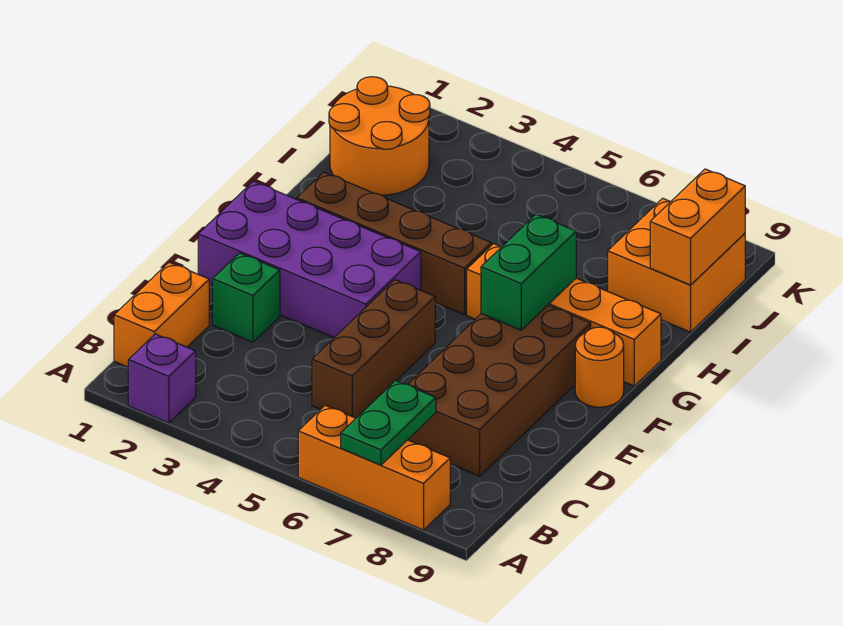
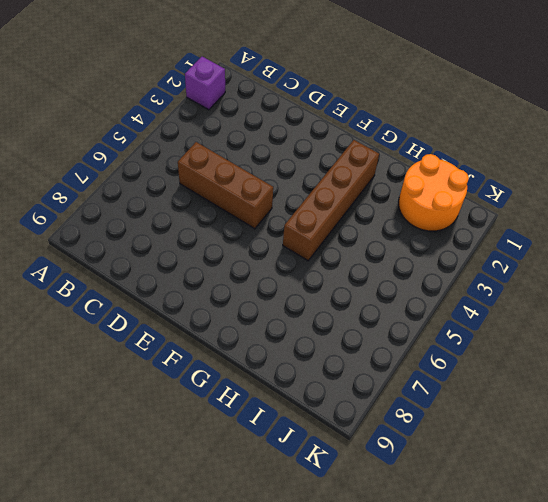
none -> orange brick A6:A8 level 1
none -> orange brick B1:C1 level 1
none -> brown brick C7:F8 level 1

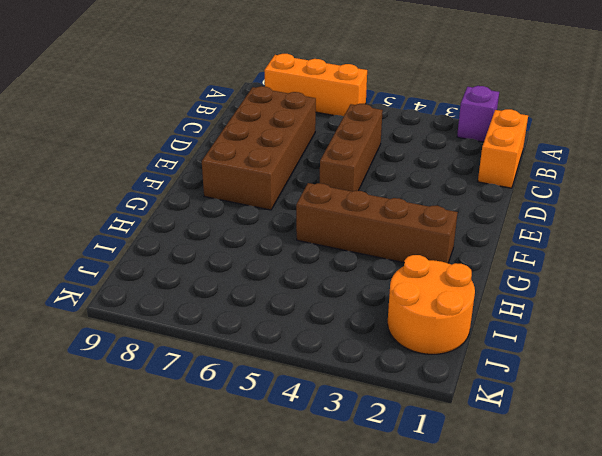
none -> green brick D2 level 1
none -> purple brick E1:F4 level 1
none -> orange round brick F9 level 1

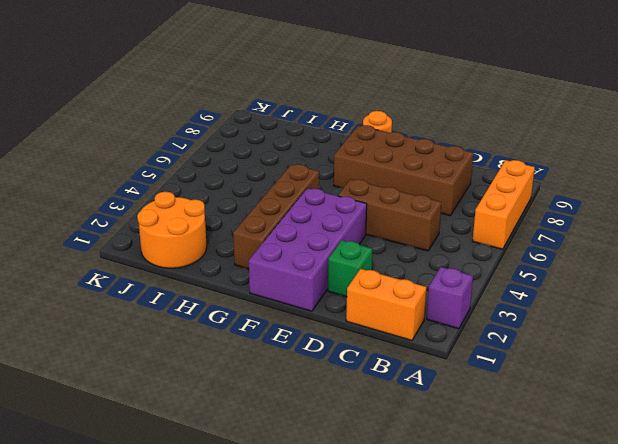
none -> orange brick G6:G9 level 1
none -> orange brick I8:J9 level 1
none -> green plate A7:B7 level 2

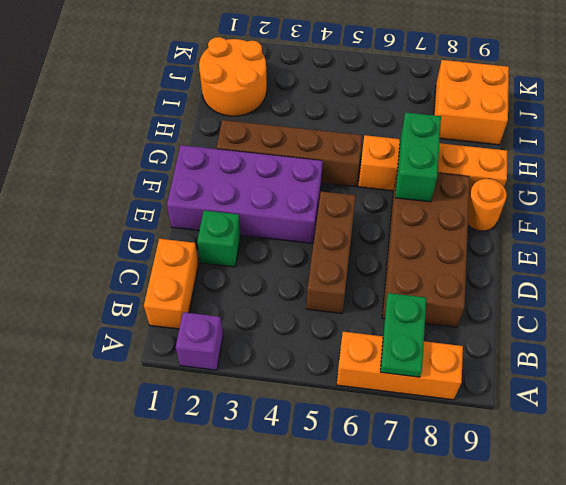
none -> orange brick I9:J9 level 2

